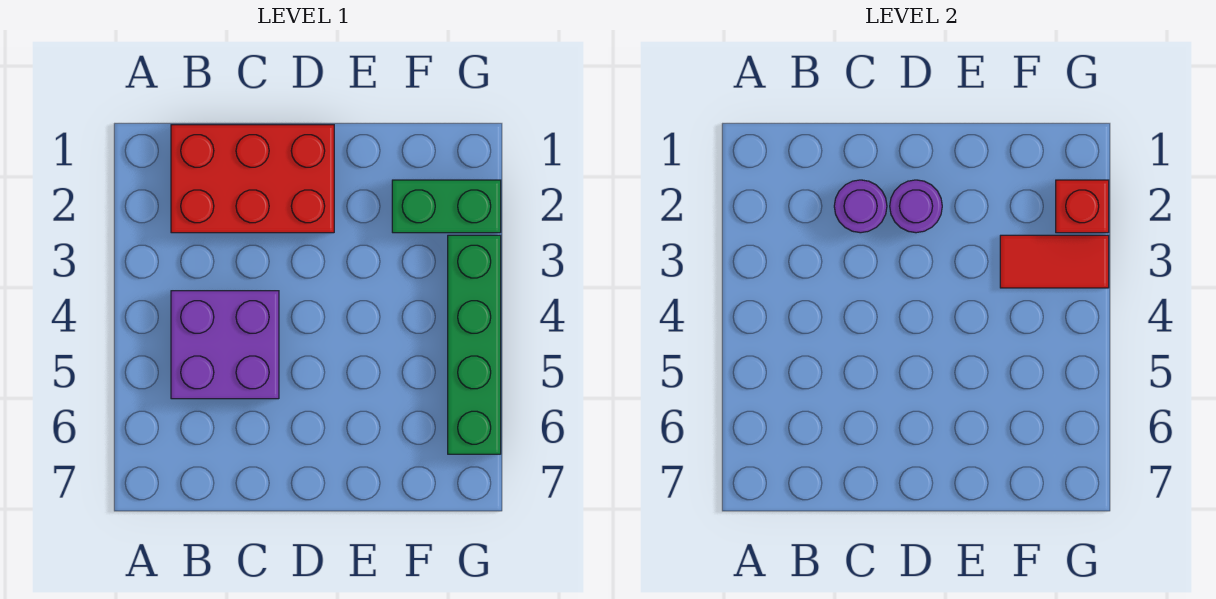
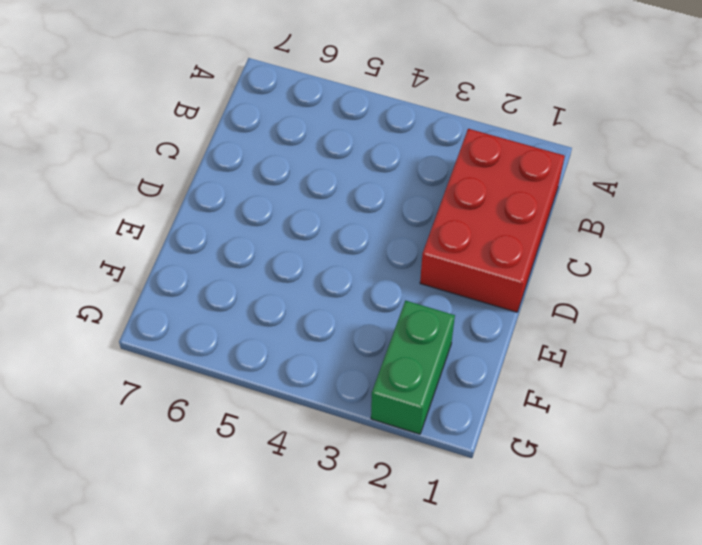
none -> purple brick B4:C5 level 1
none -> green brick G3:G6 level 1

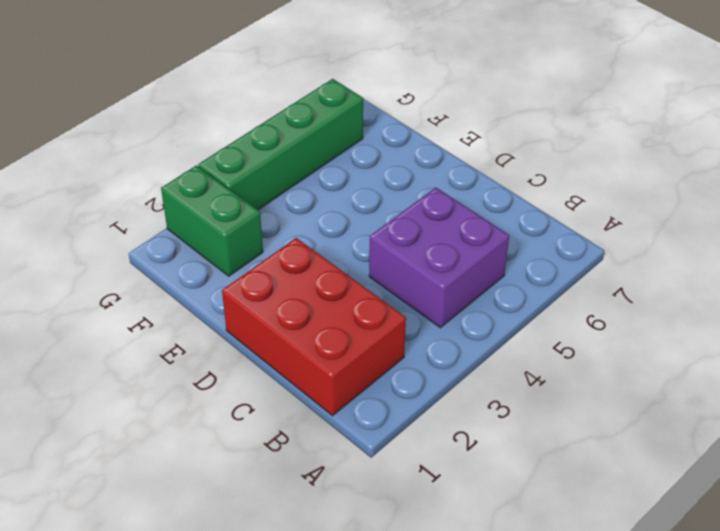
none -> purple round brick C2 level 2
none -> purple round brick D2 level 2

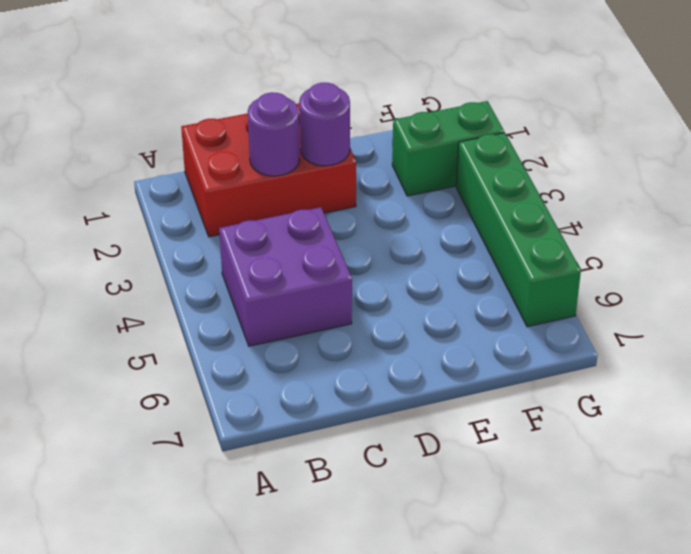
none -> red tile F3:G3 level 2
none -> red brick G2 level 2

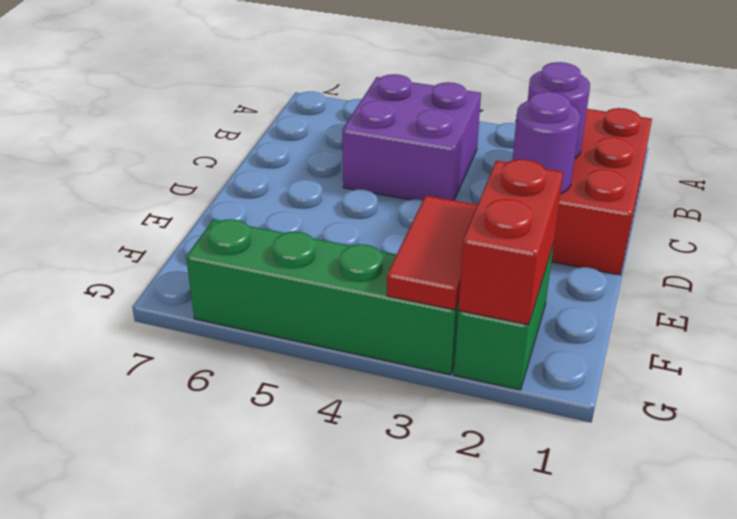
red brick F2:G2 level 2 -> red brick G2 level 2

